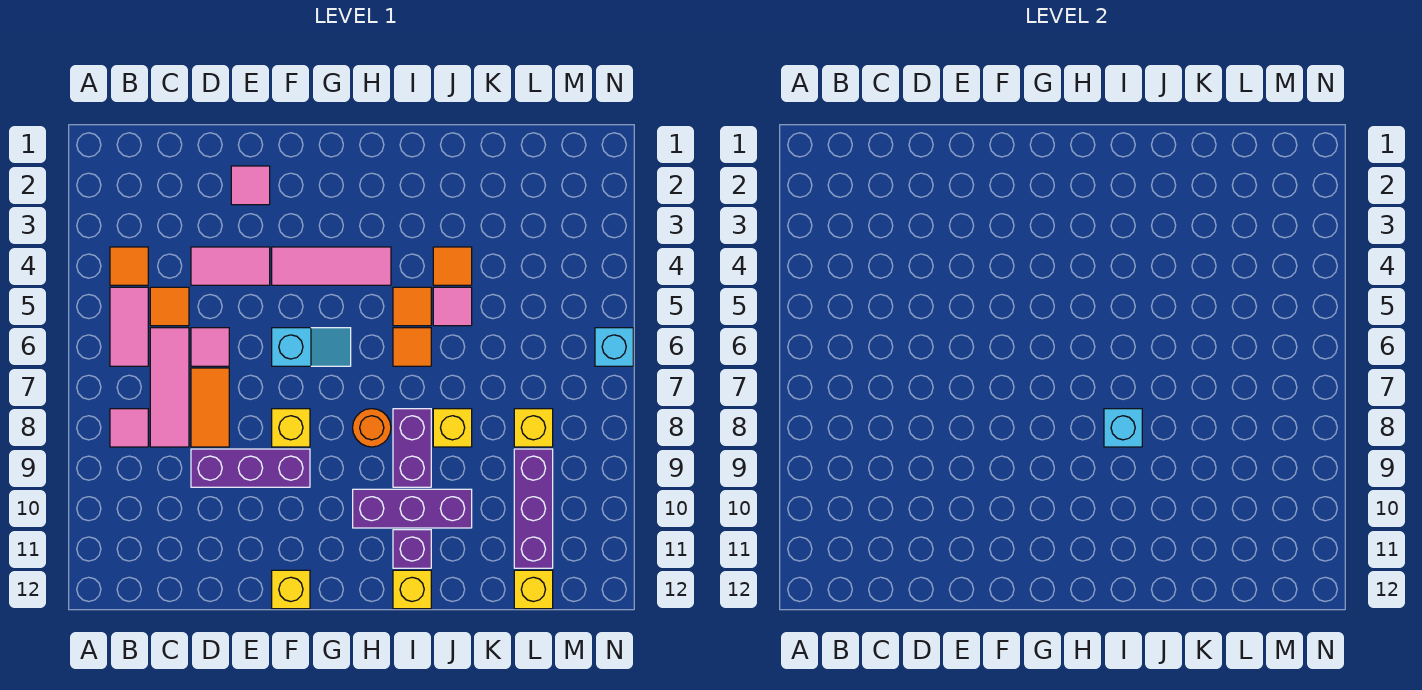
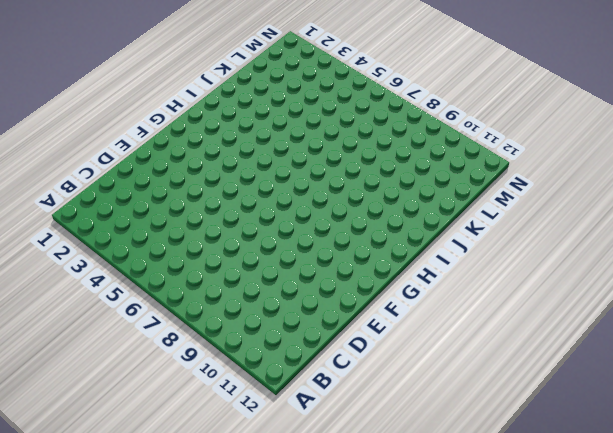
none -> orange tile B4 level 1
none -> pink tile B5:B6 level 1
none -> pink tile B8 level 1

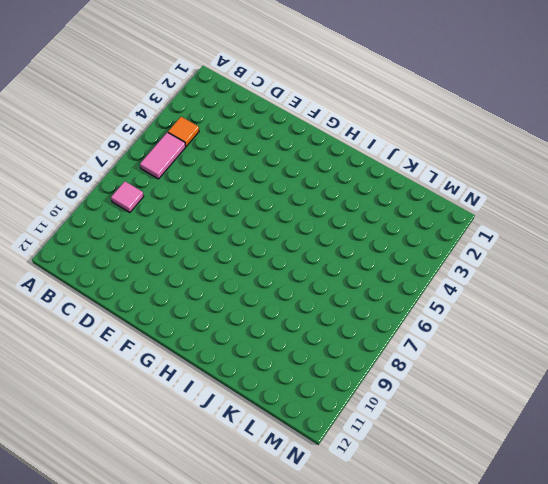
none -> orange tile C5 level 1
none -> pink tile C6:C8 level 1
none -> pink tile D4:E4 level 1

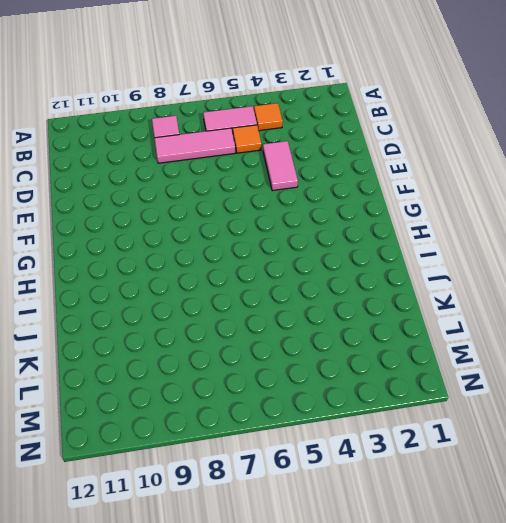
none -> pink tile D6 level 1
none -> orange tile D7:D8 level 1
none -> purple brick D9:F9 level 1

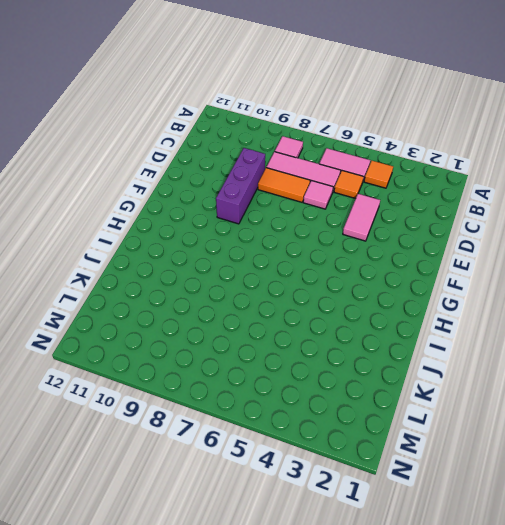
none -> pink tile E2 level 1
none -> pink tile F4:H4 level 1
none -> cyan slope F6:G6 level 1 top F

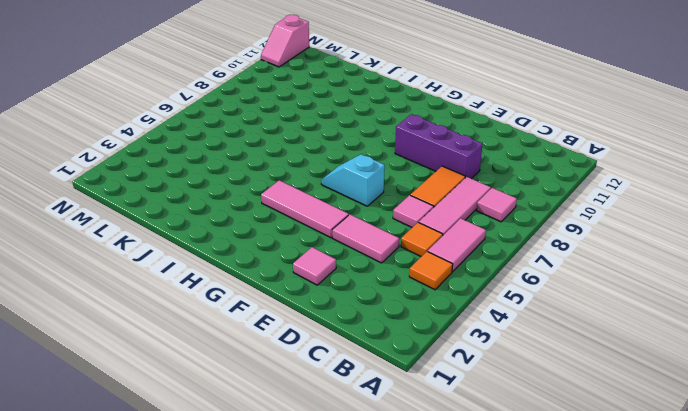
pink slope N11:N12 level 1 top 12 -> none
none -> yellow brick F8 level 1
none -> yellow brick F12 level 1
none -> orange round brick H8 level 1

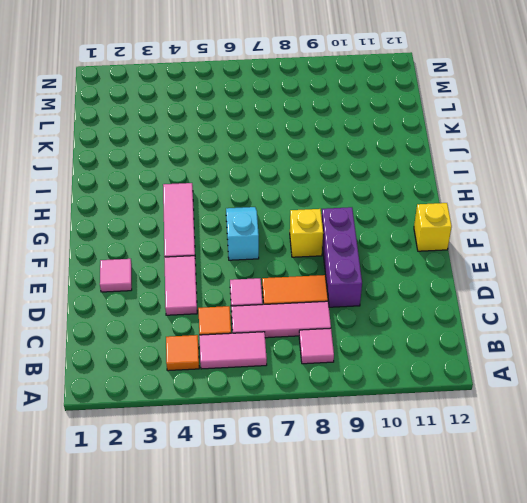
none -> orange round brick H8 level 1
none -> purple brick H10:J10 level 1
none -> orange tile I5 level 1

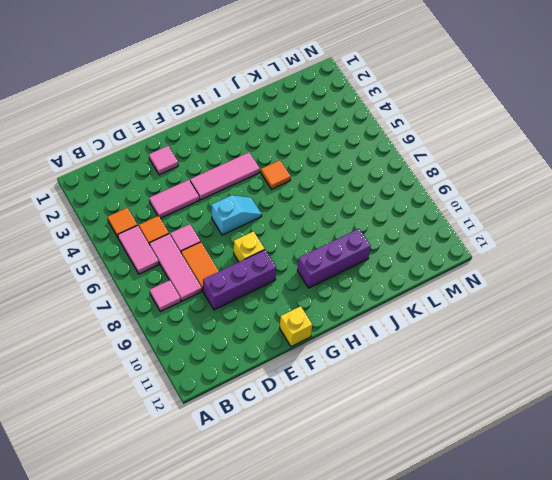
none -> orange round brick H8 level 1
none -> orange tile I6 level 1
none -> purple brick I8:I9 level 1

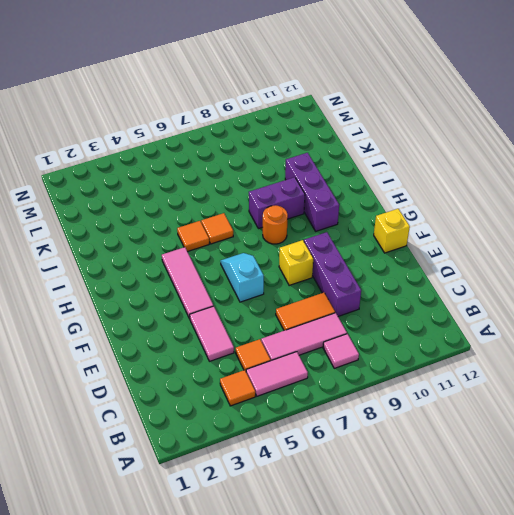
none -> pink tile D6 level 1
none -> pink tile E2 level 1
none -> purple brick I11 level 1

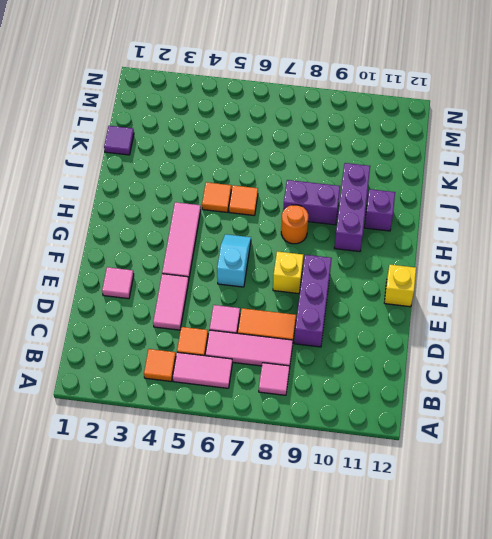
purple tile K1 level 1 -> none
none -> yellow brick I12 level 1
none -> orange tile J4 level 1
none -> pink tile J5 level 1

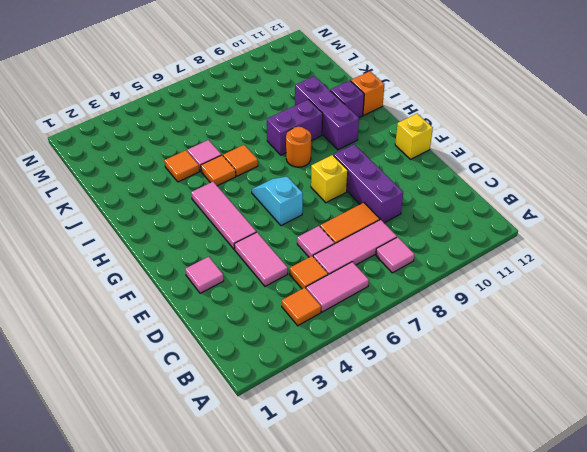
orange brick I12 level 1 -> yellow brick I12 level 1
none -> yellow brick J8 level 1
none -> yellow brick L8 level 1
none -> purple brick L9:L11 level 1

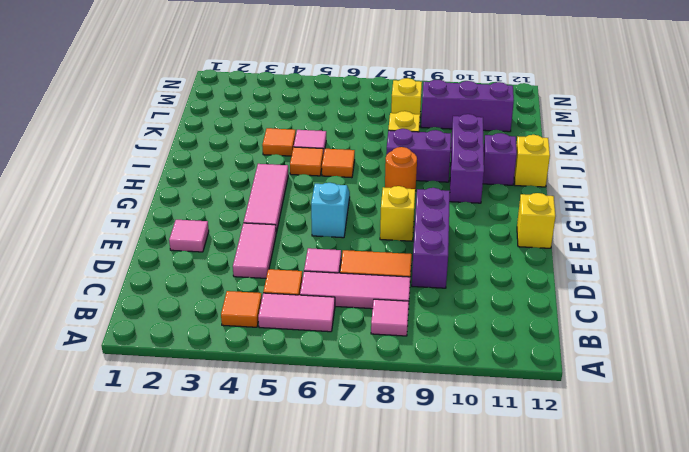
none -> yellow brick L12 level 1
none -> cyan brick N6 level 1
none -> cyan brick I8 level 2

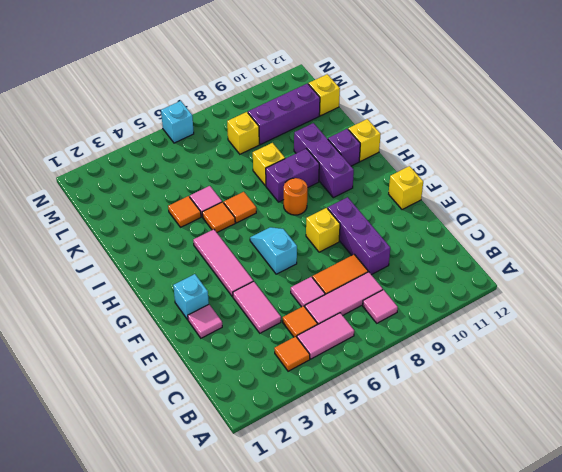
cyan brick F2 level 1 -> cyan brick I8 level 2

